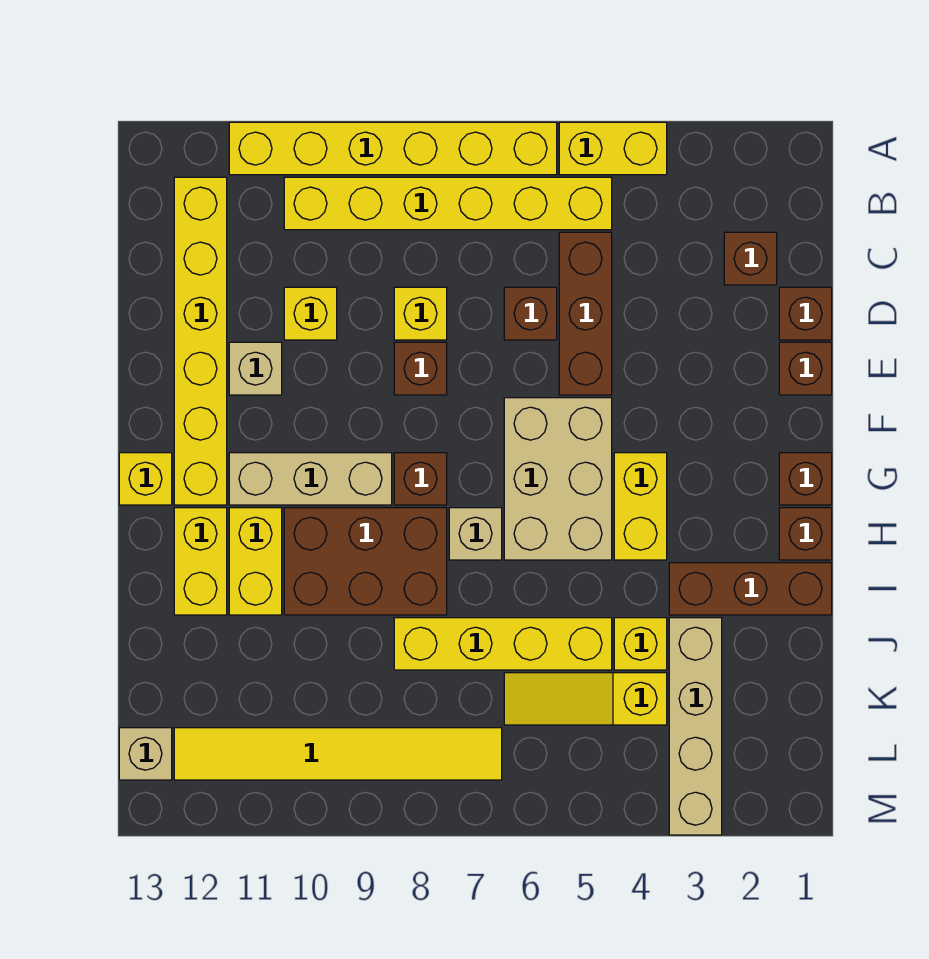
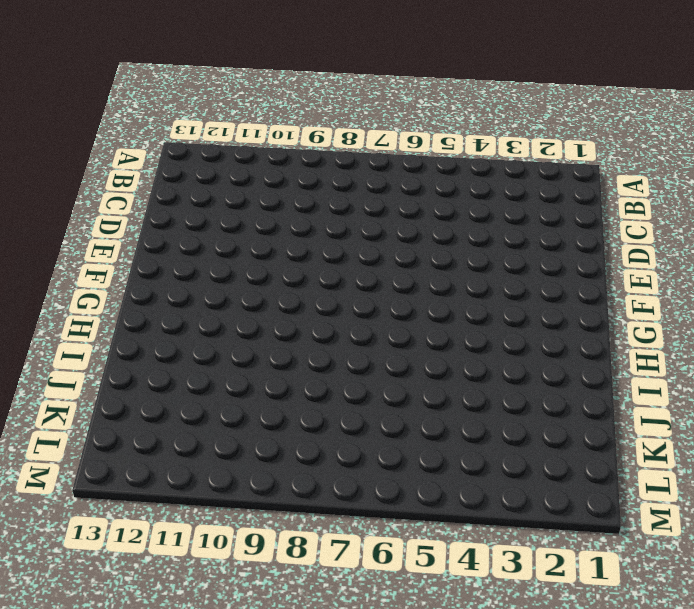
none -> yellow brick A4:A5 level 1
none -> yellow brick A6:A11 level 1
none -> yellow brick B5:B10 level 1
none -> yellow brick B12:G12 level 1

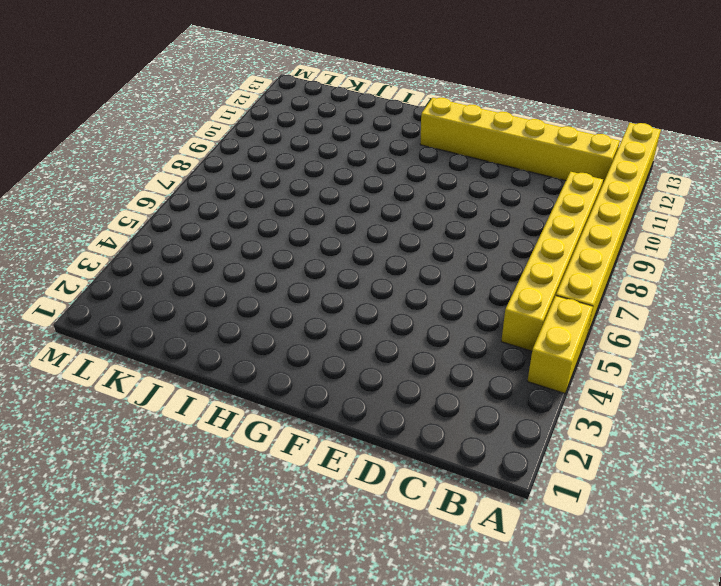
yellow brick A6:A13 level 1 -> yellow brick A6:A11 level 1
none -> brown brick C2 level 1
none -> brown brick C5:E5 level 1
none -> brown brick D1 level 1
none -> brown brick D6 level 1

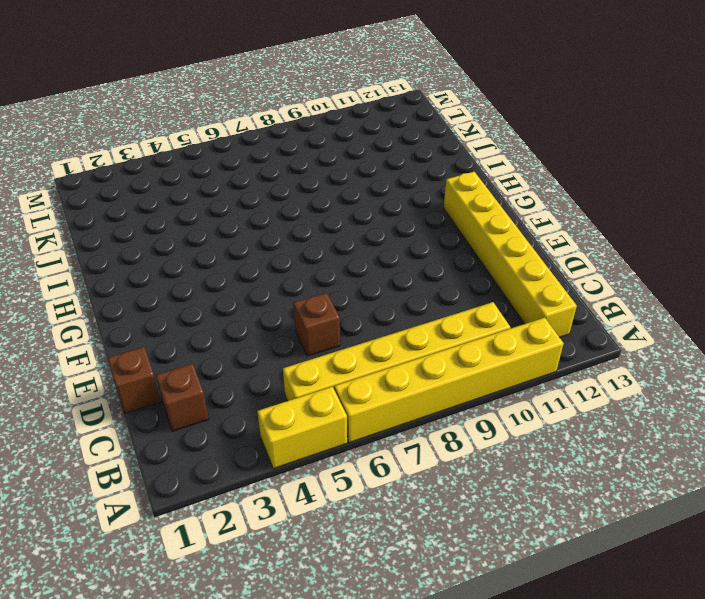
none -> brown brick C5:E5 level 1
none -> yellow brick D8 level 1
none -> yellow brick D10 level 1
none -> brown brick E1 level 1

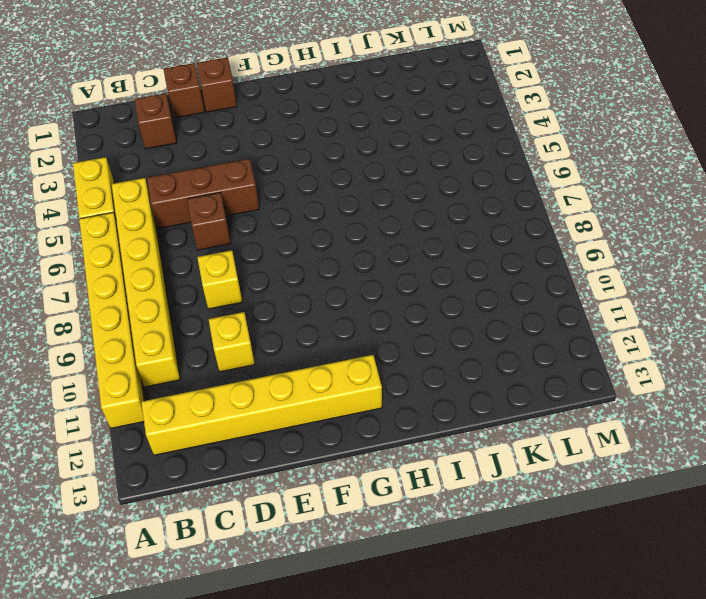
none -> brown brick E8 level 1
none -> tan brick E11 level 1
none -> tan brick F5:H6 level 1
none -> brown brick G1 level 1

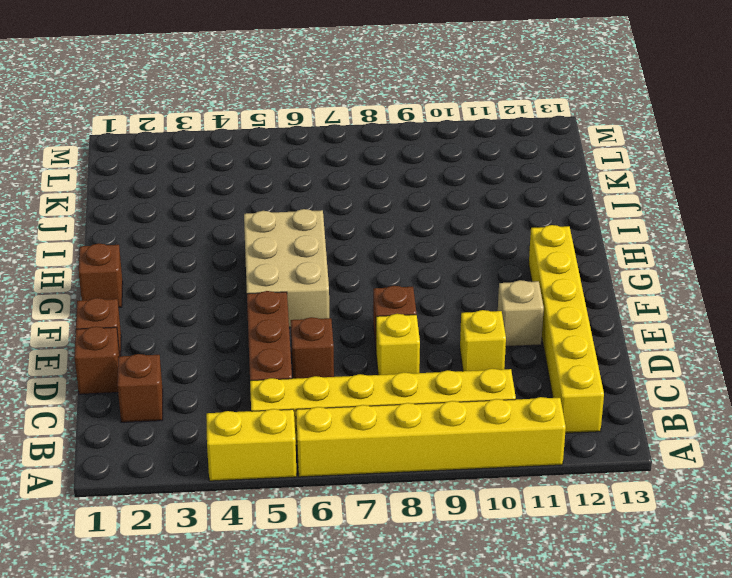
none -> yellow brick G4:H4 level 1
none -> brown brick G8 level 1
none -> tan brick G9:G11 level 1
none -> yellow brick G13 level 1

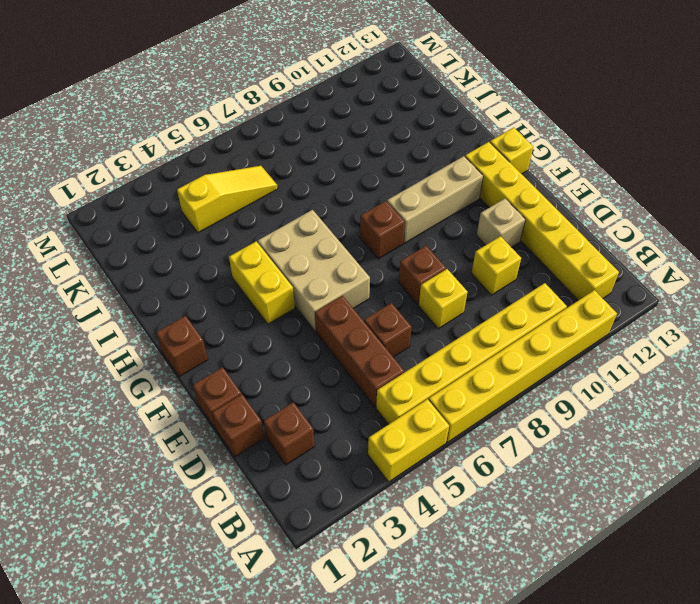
none -> brown brick H1 level 1
none -> tan brick H7 level 1
none -> brown brick H8:I10 level 1
none -> yellow brick H11:I11 level 1

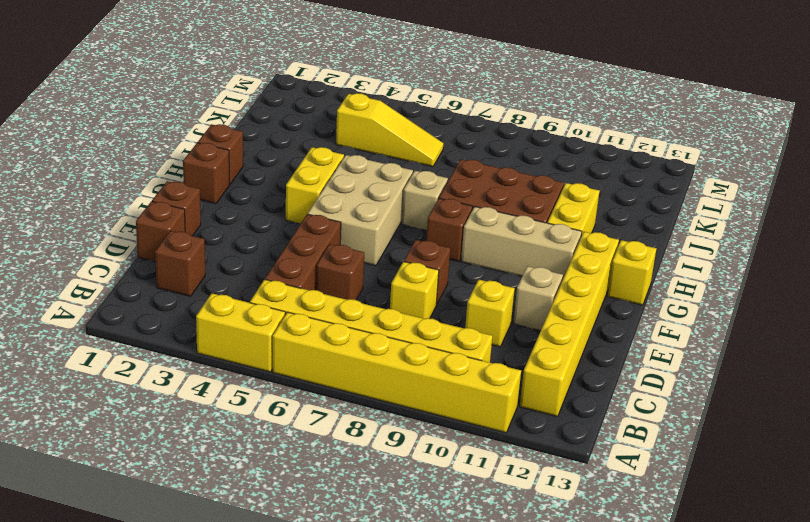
none -> yellow brick H12:I12 level 1
none -> brown brick I1:I3 level 1
none -> tan brick J3:M3 level 1
none -> yellow brick J4 level 1

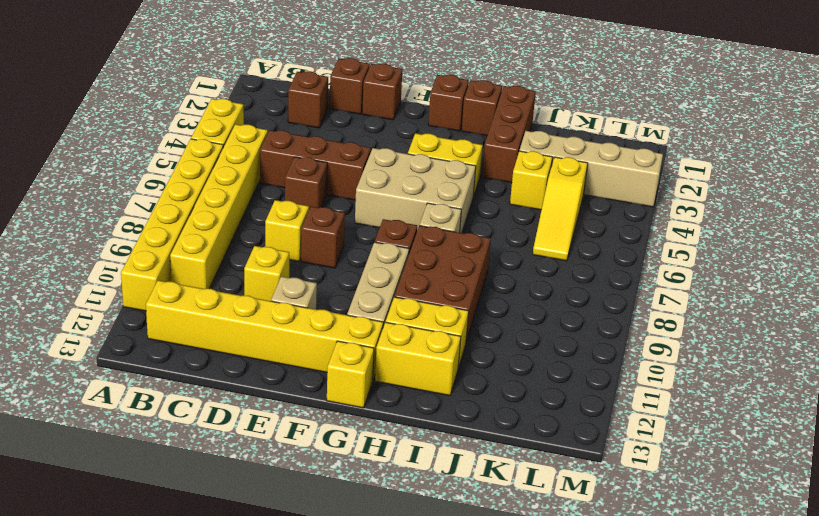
none -> yellow brick J5:J8 level 1
none -> yellow tile L7:L12 level 1
none -> tan brick L13 level 1

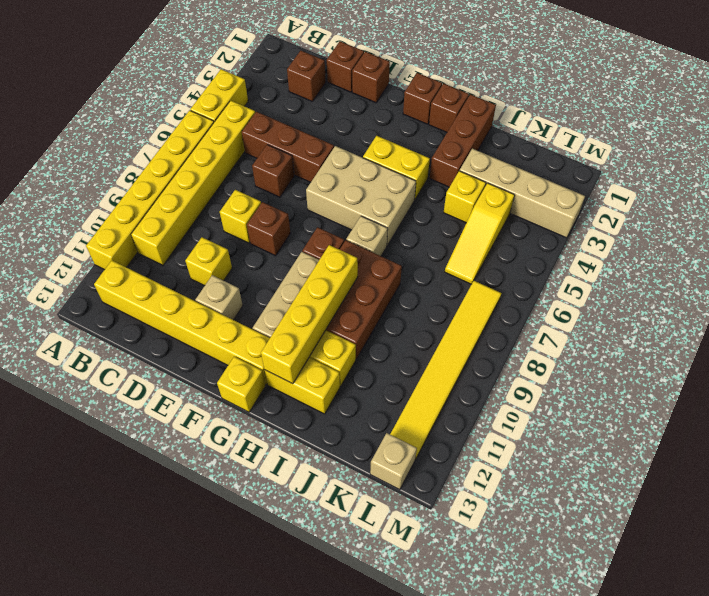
yellow brick H9:H12 level 2 -> yellow brick J5:J8 level 1

